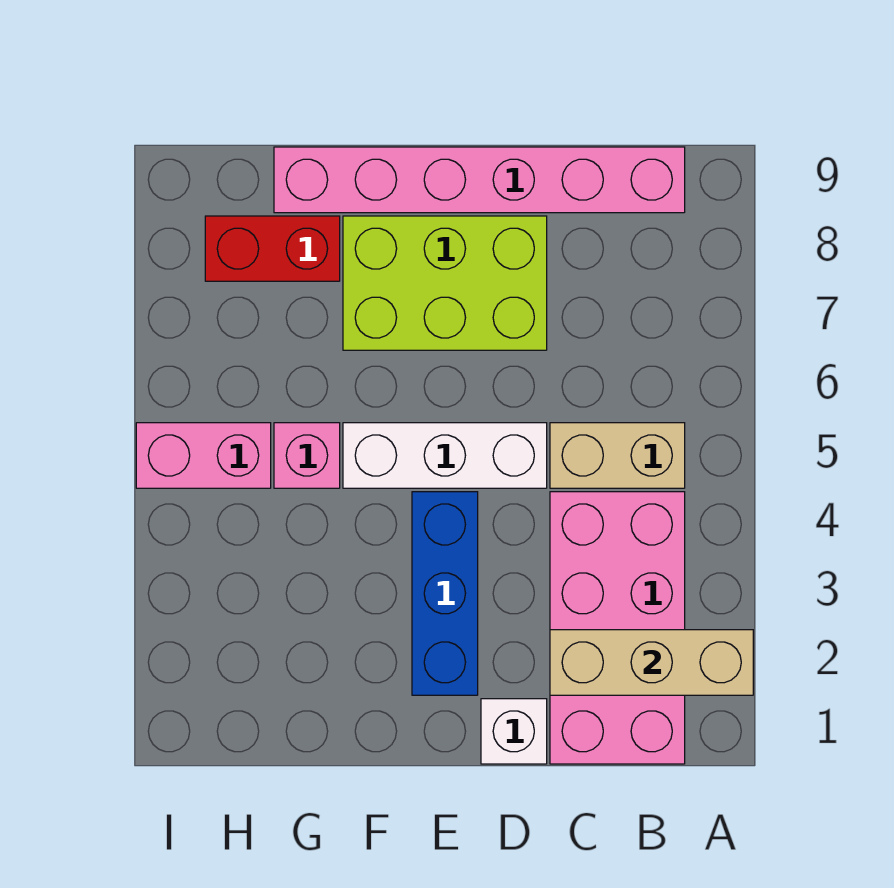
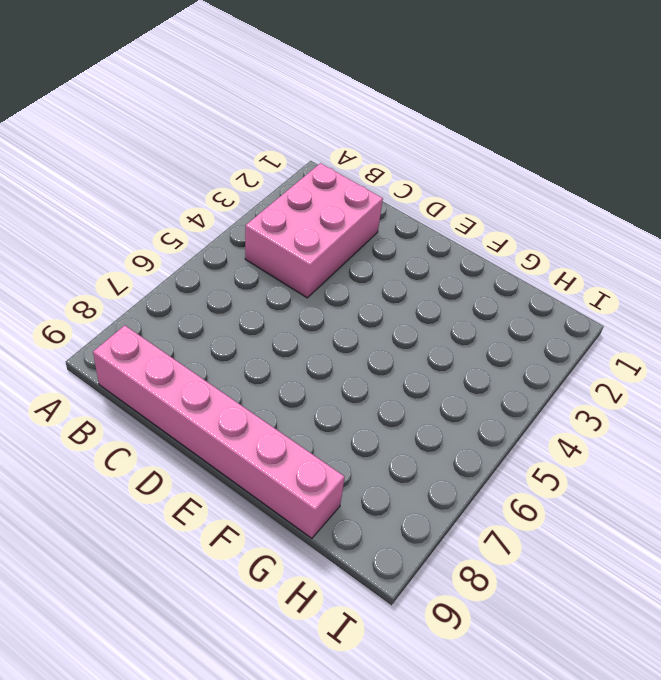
pink brick B2:C4 level 1 -> pink brick B1:C4 level 1
none -> tan brick B5:C5 level 1
none -> white brick D1 level 1

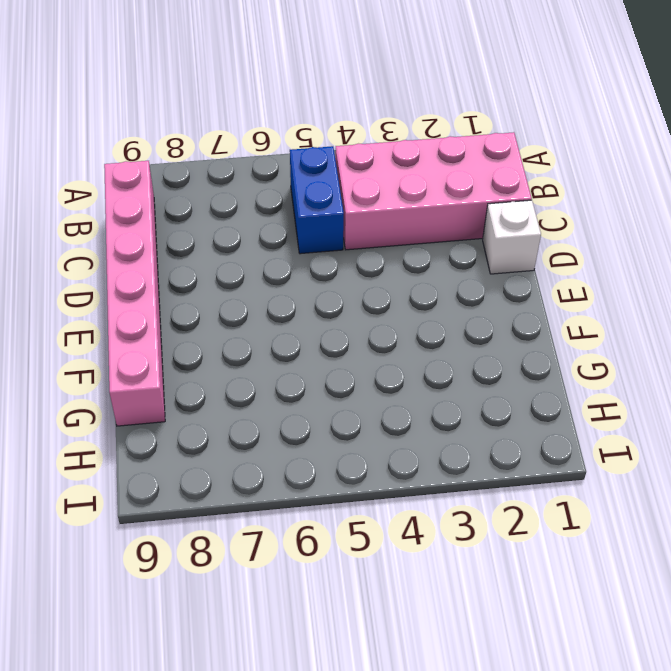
blue brick B5:C5 level 1 -> tan brick B5:C5 level 1
none -> white brick D5:F5 level 1
none -> lime brick D7:F8 level 1

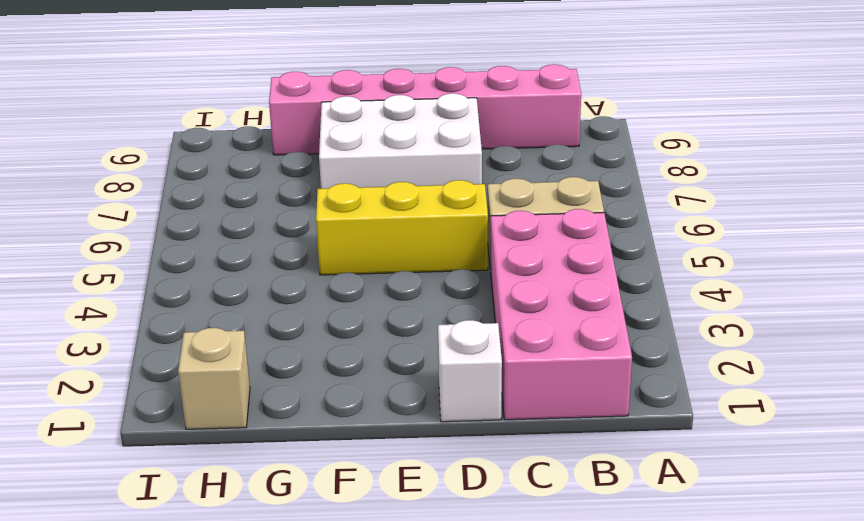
yellow brick D5:F5 level 1 -> white brick D5:F5 level 1
white brick D7:F8 level 1 -> lime brick D7:F8 level 1
tan brick H1 level 1 -> none
none -> blue brick E2:E4 level 1
none -> pink brick G5 level 1

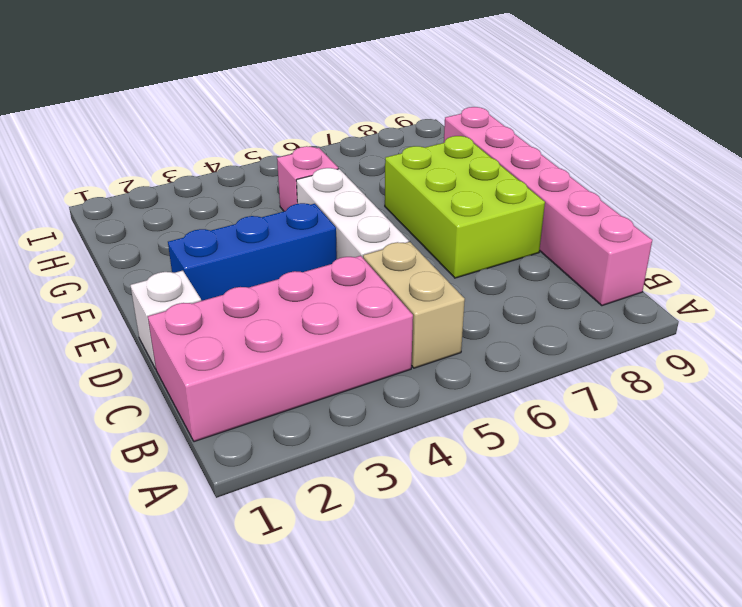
none -> red brick G8:H8 level 1
none -> pink brick H5:I5 level 1

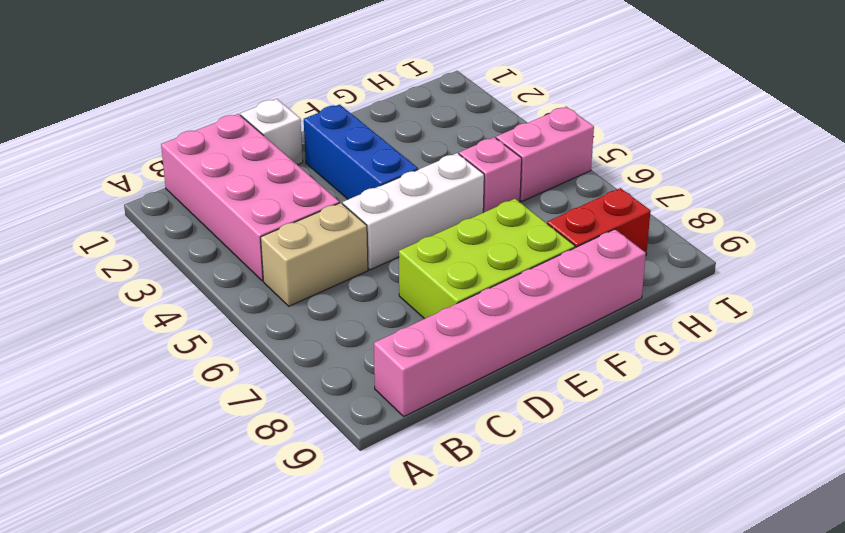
none -> tan brick A2:C2 level 2

